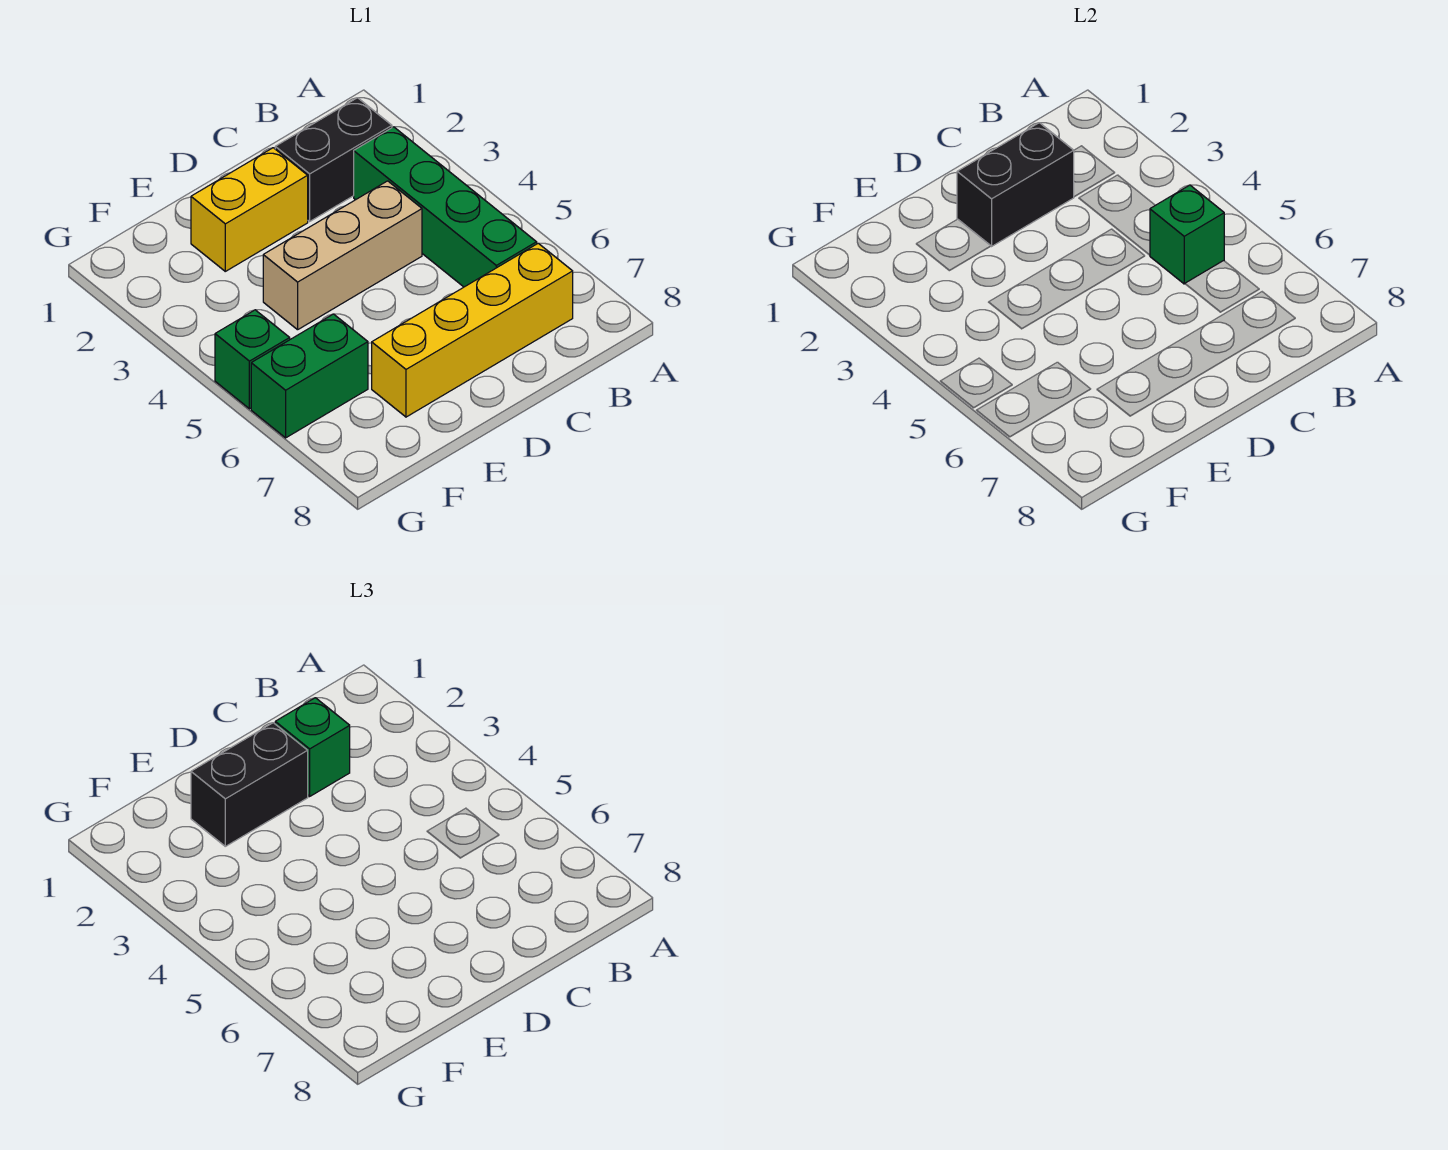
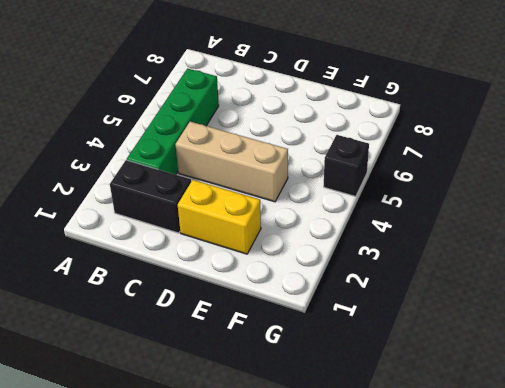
black brick G5 level 1 -> green brick G5 level 1
none -> yellow brick B7:E7 level 1
none -> green brick F6:G6 level 1

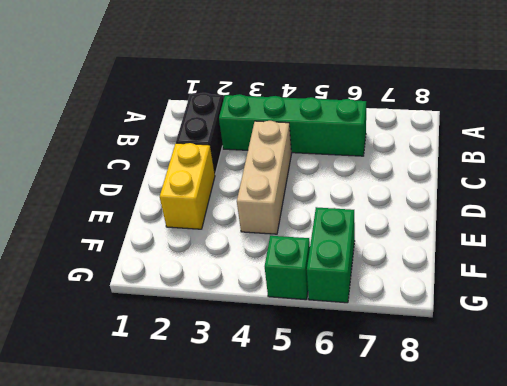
none -> yellow brick B7:E7 level 1
none -> green brick B5 level 2

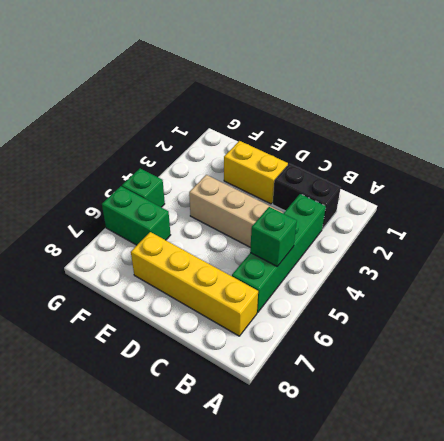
none -> black brick C2:D2 level 2
none -> green brick C2 level 3

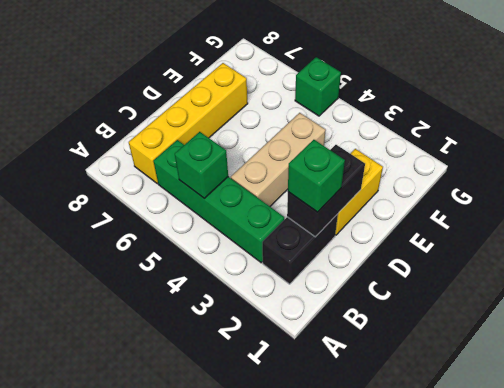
none -> green brick F6:G6 level 1
none -> black brick D2:E2 level 3

